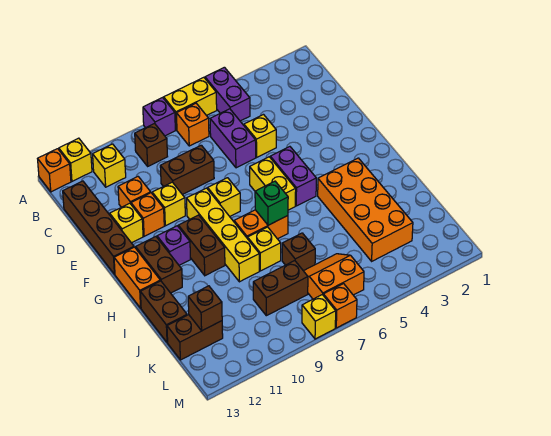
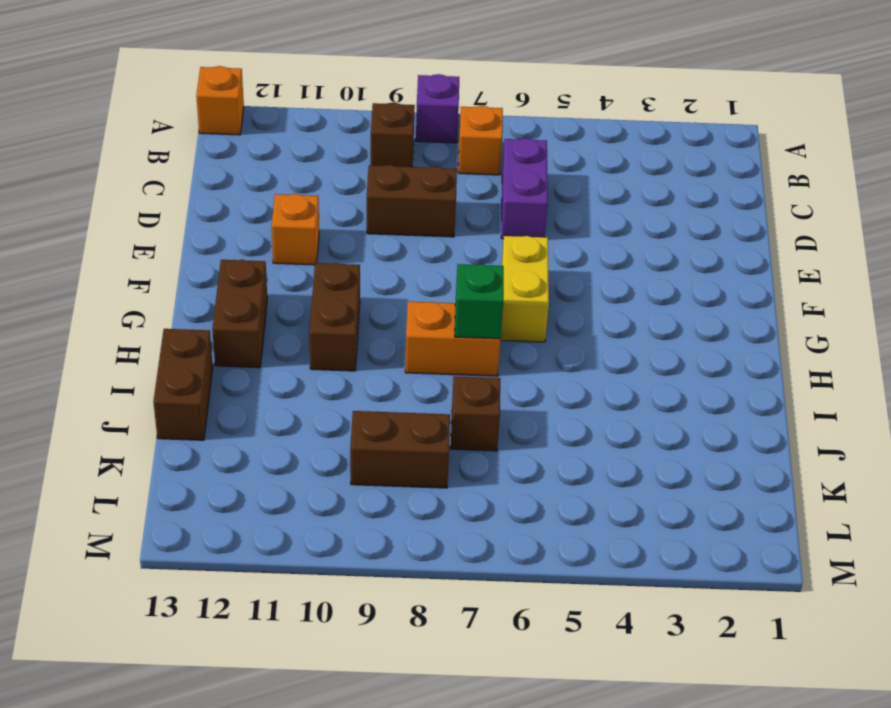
none -> purple brick A5:B5 level 1
none -> yellow brick A6:A7 level 1
none -> yellow brick A12 level 1
none -> yellow brick B11 level 1

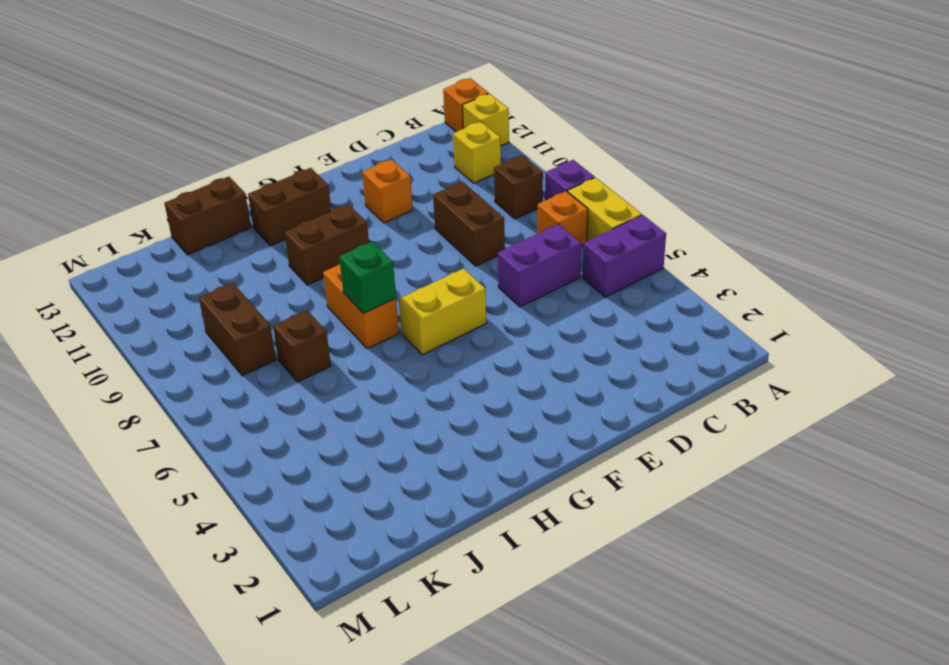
none -> brown brick C13:F13 level 1
none -> yellow brick D5 level 1
none -> orange brick D11 level 1
none -> yellow brick E10 level 1

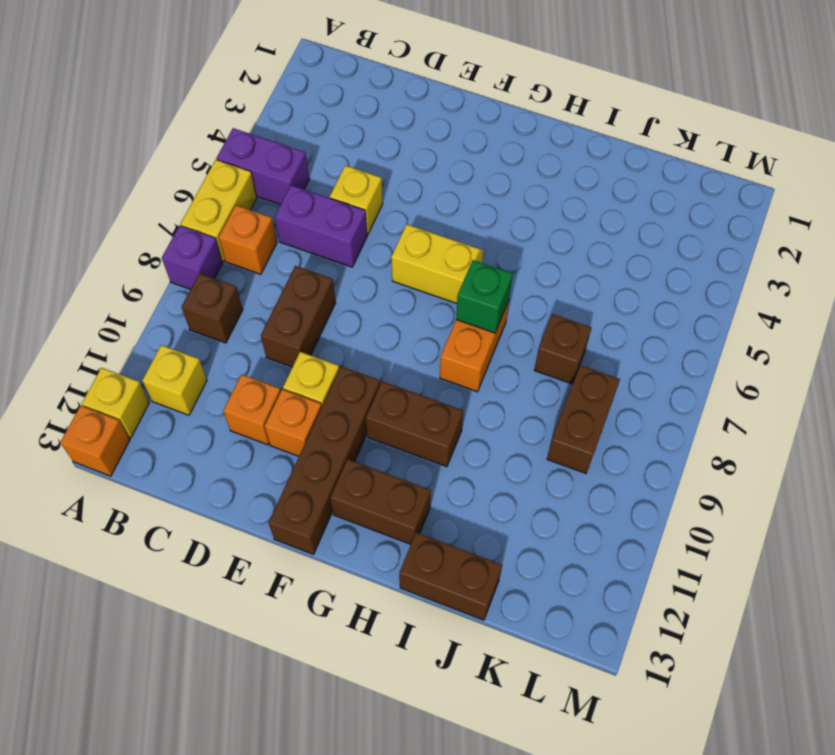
brown brick F10:F13 level 1 -> brown brick C13:F13 level 1
none -> yellow brick E12 level 1
none -> purple brick F5:G5 level 1
none -> yellow brick F8 level 1
none -> yellow brick F9:I9 level 1

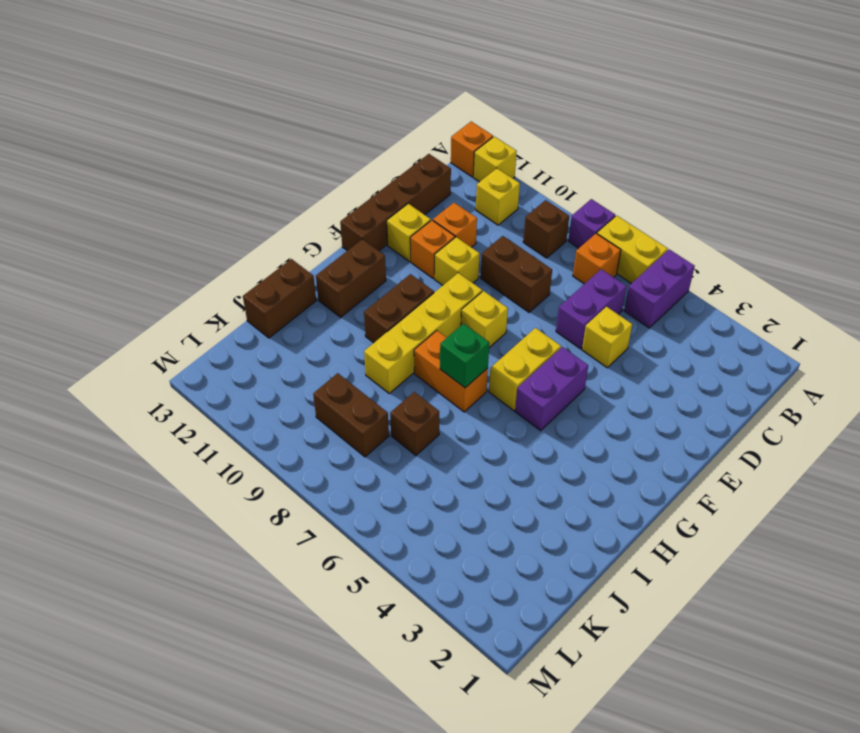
none -> purple brick G11 level 1
none -> orange brick G13:H13 level 1
none -> orange brick H3:K4 level 1
none -> yellow brick I8 level 1

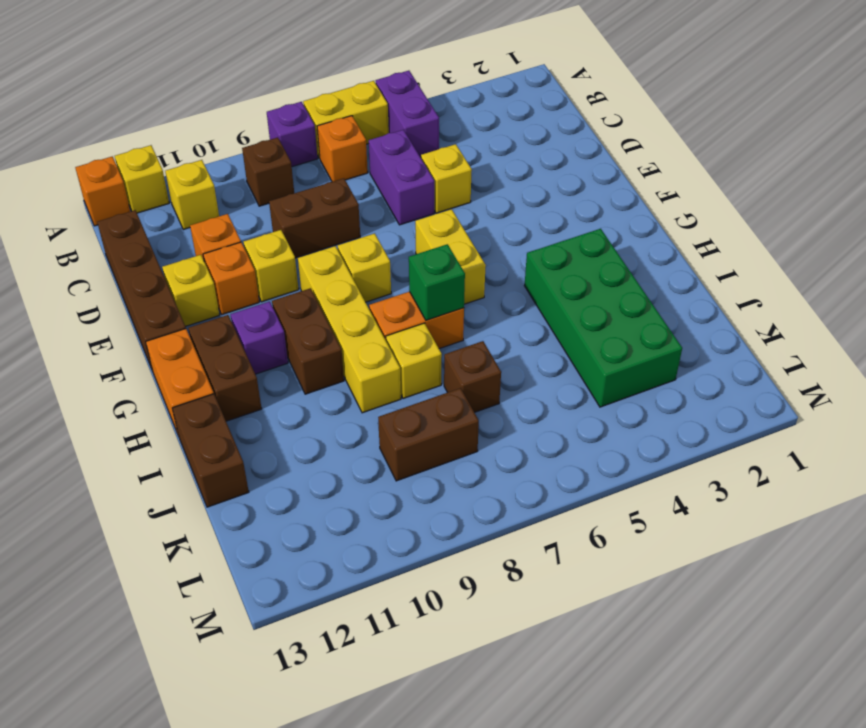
green brick H3:K4 level 1 -> orange brick H3:K4 level 1
none -> purple brick F5:G5 level 1
none -> orange slope K6:L7 level 1 top L
none -> brown brick K12:K13 level 1
none -> orange brick M7 level 1

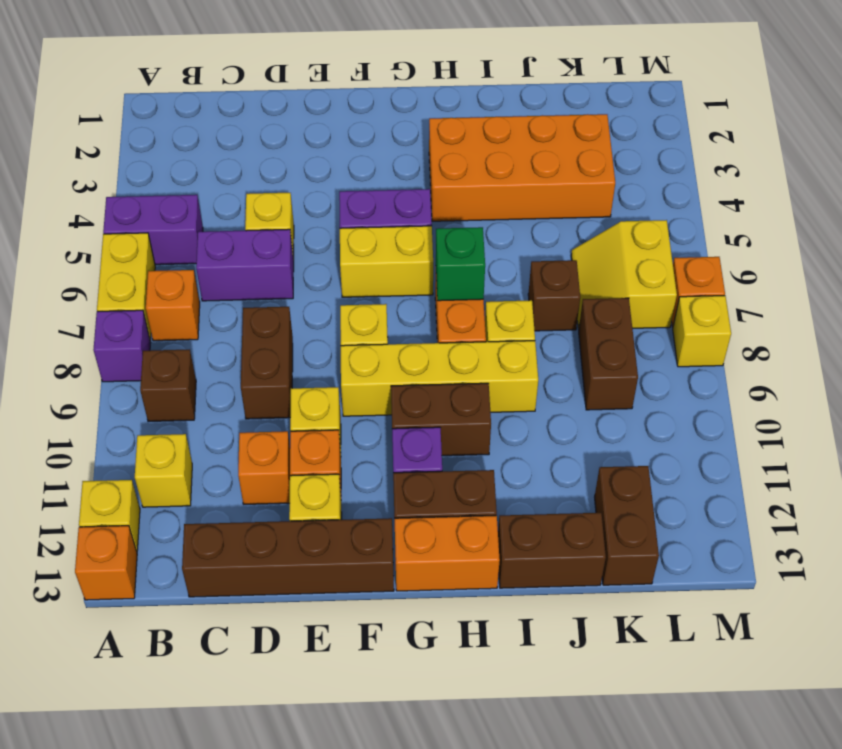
yellow slope K6:L7 level 1 top L -> orange slope K6:L7 level 1 top L
none -> brown brick K12 level 2

